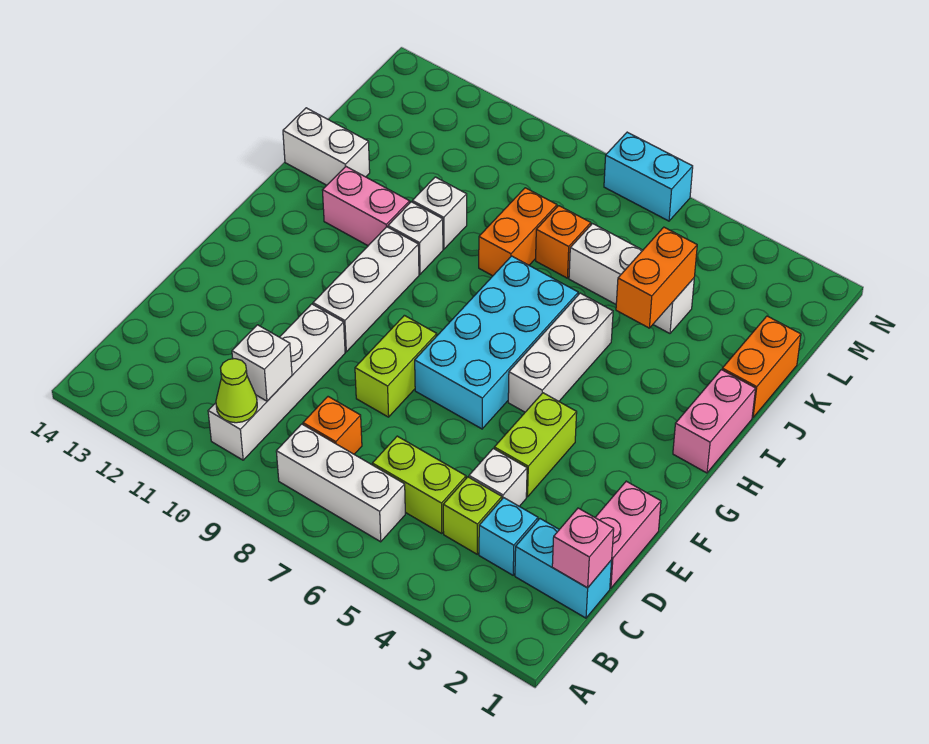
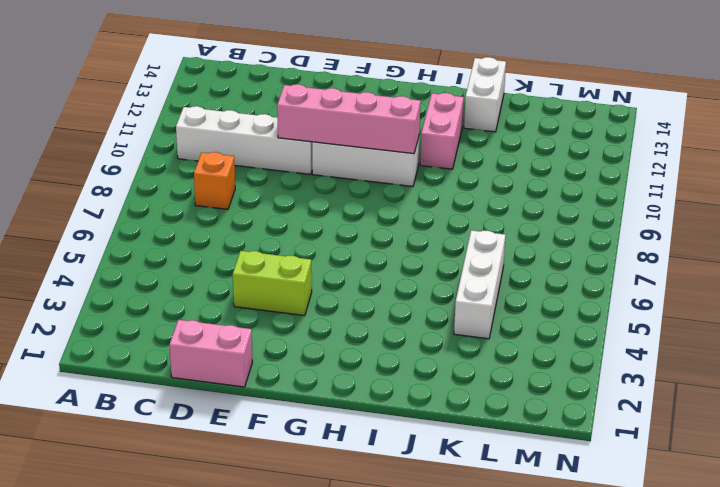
pink brick E10:H10 level 2 -> none
none -> white brick B6:B8 level 1
none -> cyan brick C1:C2 level 1
none -> cyan brick C3 level 1

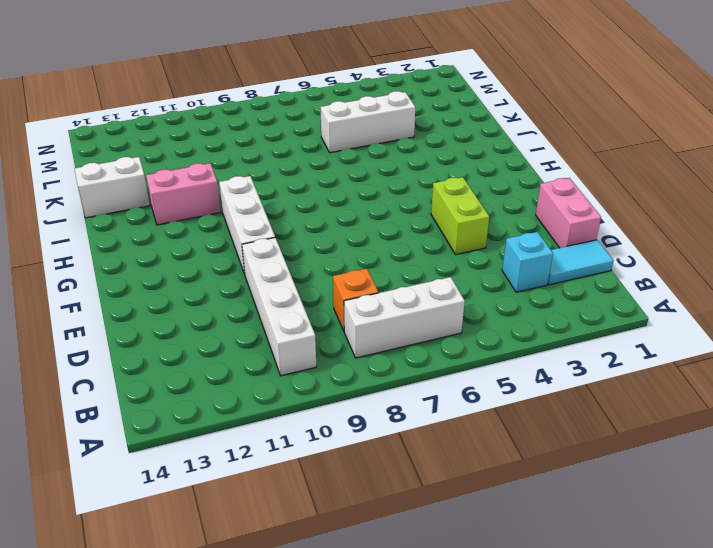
cyan tile C1:C2 level 1 -> cyan brick C1:C2 level 1
none -> lime brick C4 level 1
none -> lime brick C5:C6 level 1
none -> white brick D4 level 1

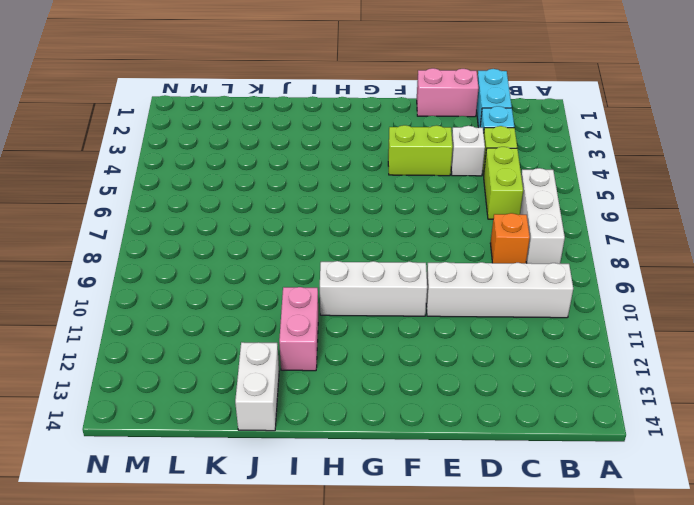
none -> lime brick E8:F8 level 1
none -> cyan brick F6:I7 level 1
none -> white brick G5:I5 level 1

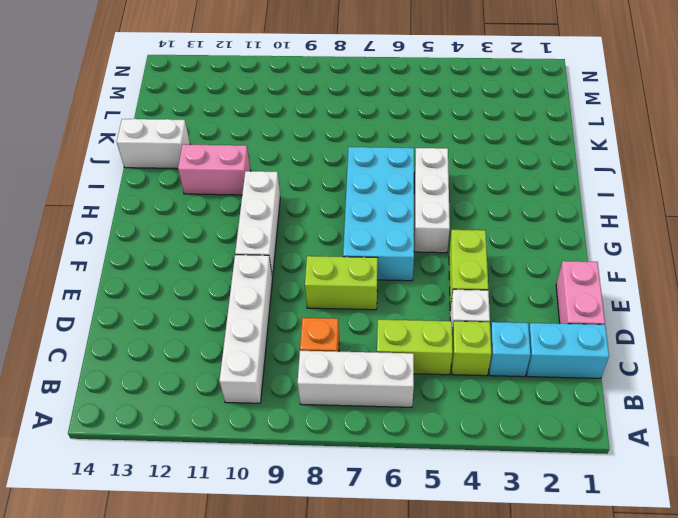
lime brick E7:E8 level 1 -> lime brick E8:F8 level 1
none -> pink brick H1:I1 level 1
none -> white brick I10 level 1
none -> orange brick J1:K1 level 1

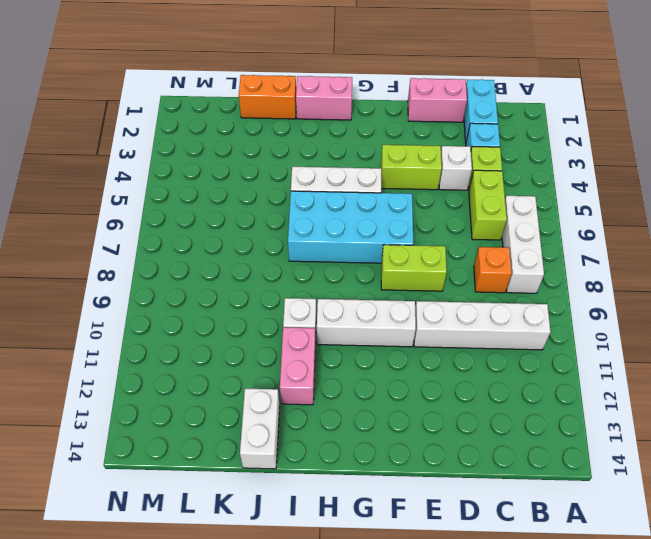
none -> orange brick J8:K8 level 1
none -> white brick J10 level 1
none -> white brick K4:K6 level 1

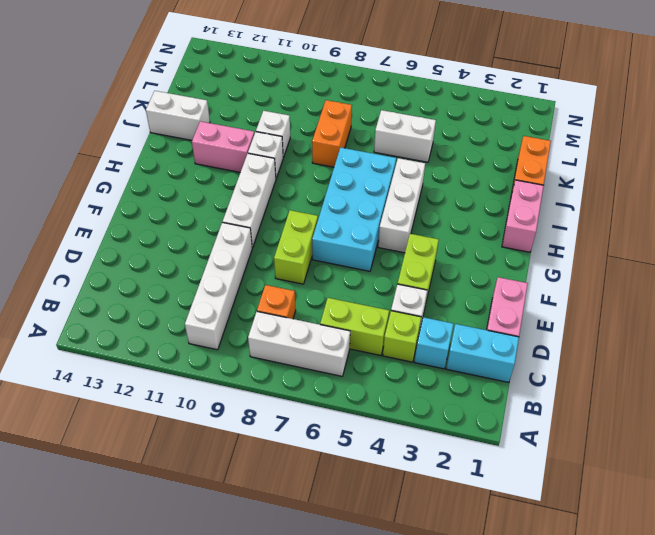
white brick K5:K6 level 1 -> white brick K4:K6 level 1
none -> orange brick K7 level 1
none -> cyan brick N6:N7 level 1
none -> lime cone B10 level 2

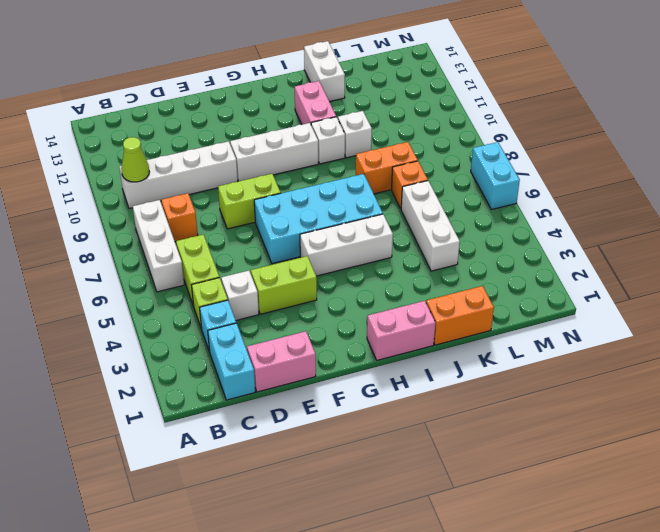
none -> pink brick C1 level 2
none -> white brick C10 level 2
none -> orange brick J4:K4 level 2

